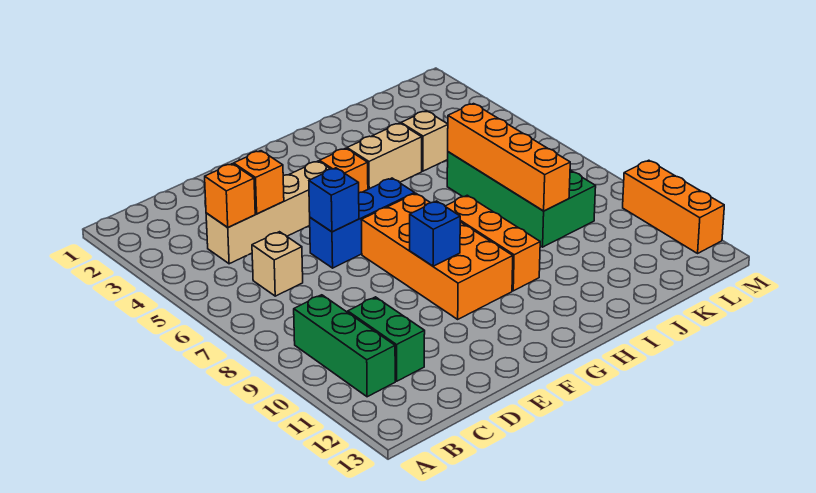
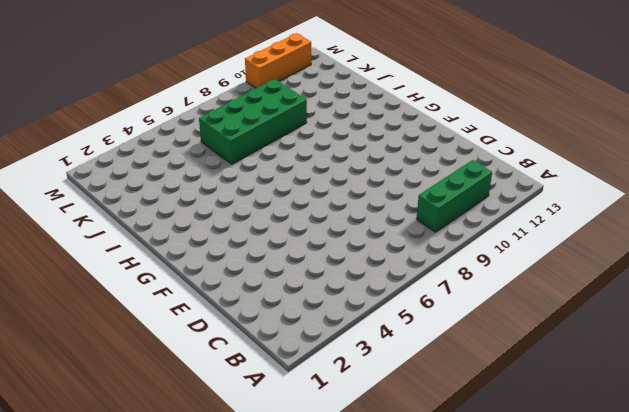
none -> tan brick C4:F4 level 1
none -> tan brick C6 level 1
none -> green brick C10:C11 level 1

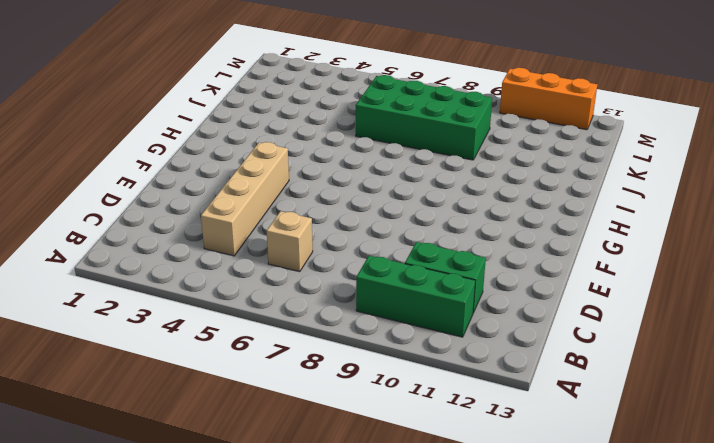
none -> blue brick E6:G6 level 1
none -> orange brick F7:G10 level 1
none -> orange brick G4 level 1

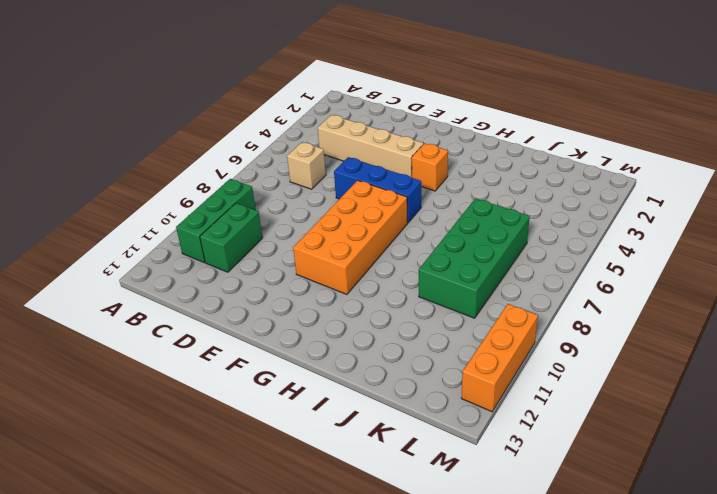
none -> tan brick H4:I4 level 1
none -> orange brick H8:H10 level 1
none -> tan brick J4 level 1

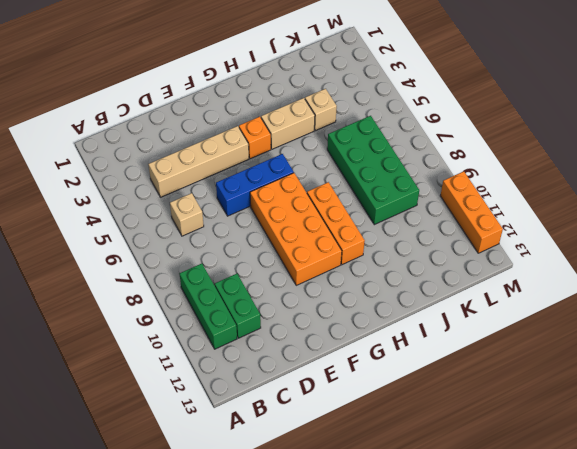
none -> orange brick C4 level 2
none -> orange brick D4 level 2
none -> blue brick E6 level 2

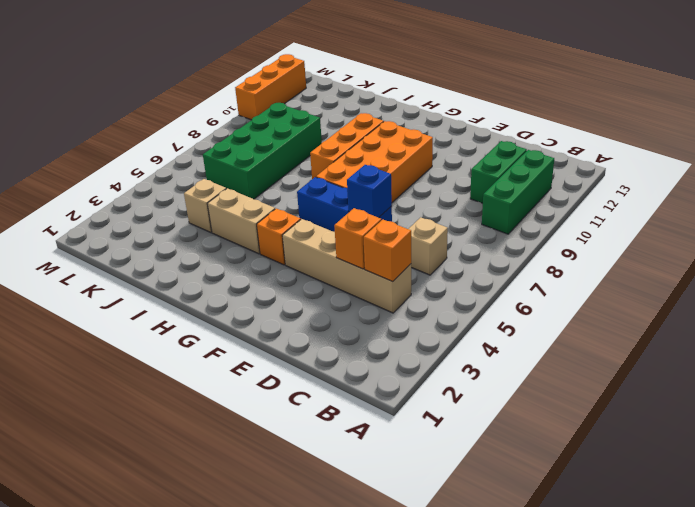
none -> blue brick F9 level 2
none -> orange brick J6:J9 level 2

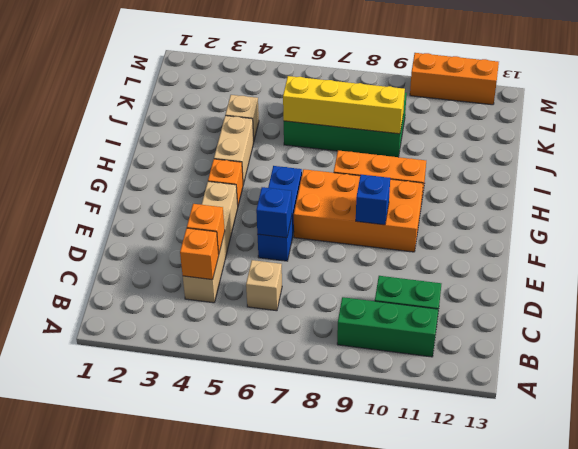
yellow brick J6:J9 level 2 -> orange brick J6:J9 level 2

